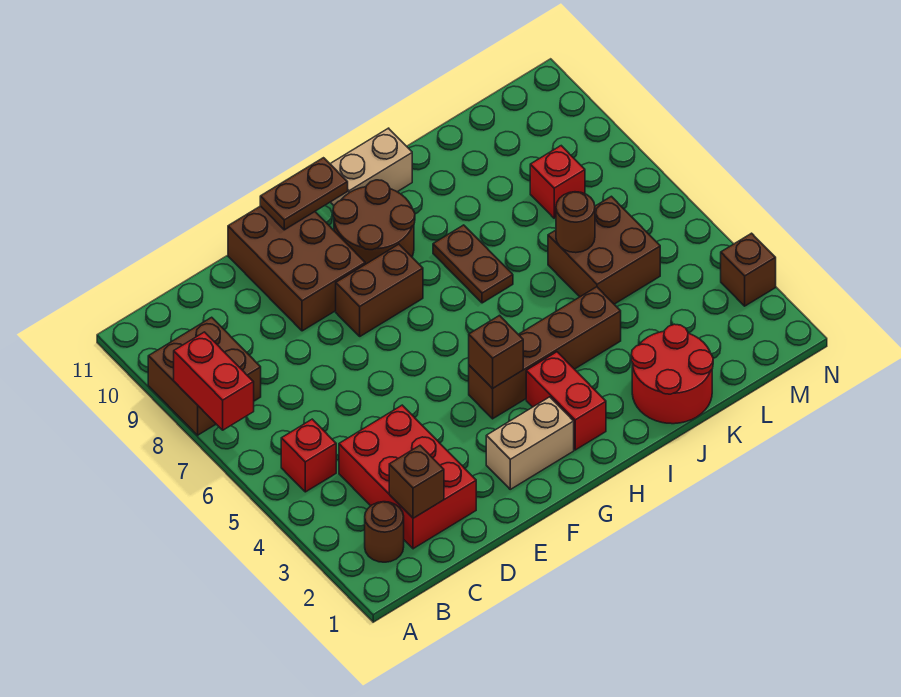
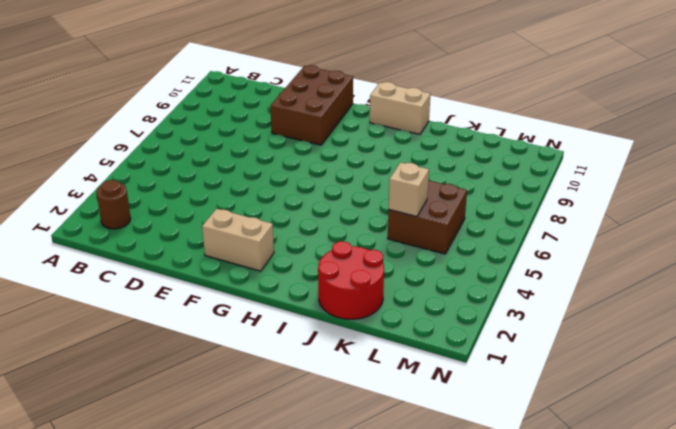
tan brick K5 level 2 -> none
none -> brown brick A8:B9 level 1
none -> red brick B5 level 1
none -> red brick C2:D4 level 1

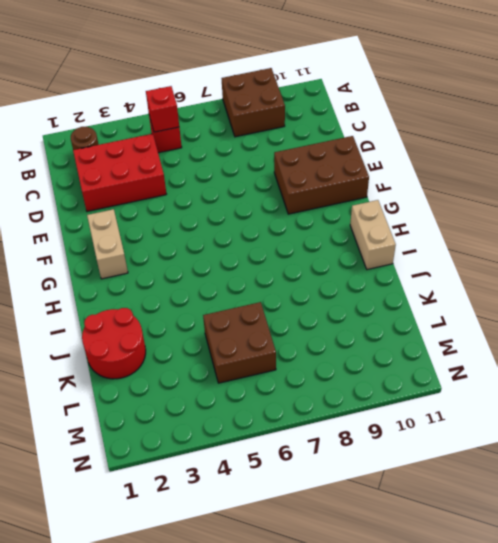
red brick B5 level 2 -> red brick L8 level 1
none -> brown brick F8:G8 level 1
none -> brown brick G4:J4 level 1
none -> brown round brick G9:H10 level 1

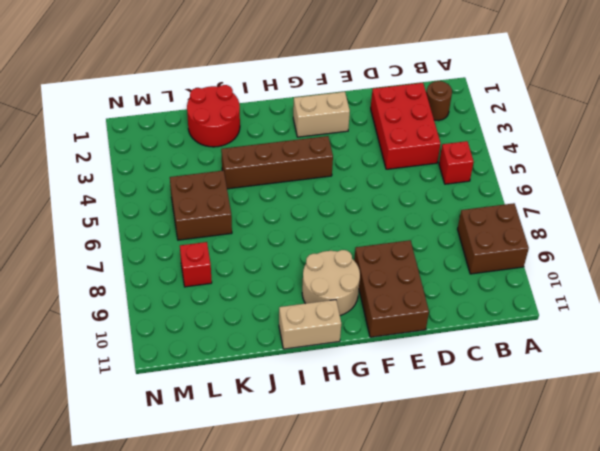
tan round brick G9:H10 level 1 -> brown round brick G9:H10 level 1
none -> brown brick F8:G8 level 1
none -> red brick H2:H3 level 1
none -> brown plate I7:I8 level 1

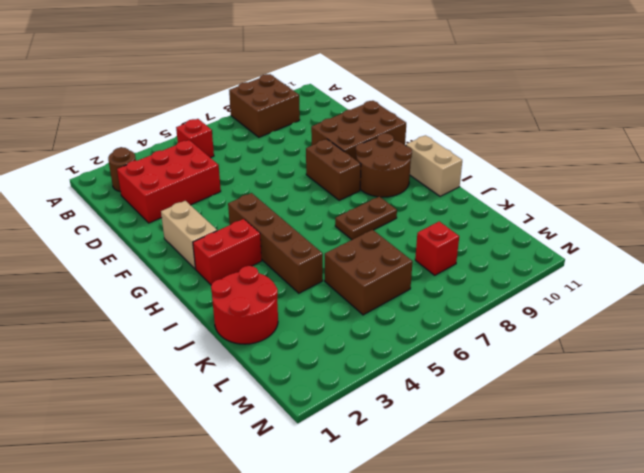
none -> brown brick N3 level 1
none -> red brick A7:A8 level 2
none -> brown brick C2 level 2

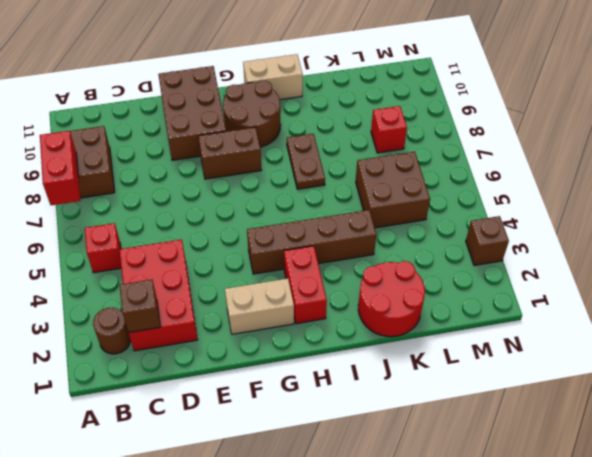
none -> brown plate F11:G11 level 2
none -> brown brick G4 level 2
none -> brown round brick K6 level 2

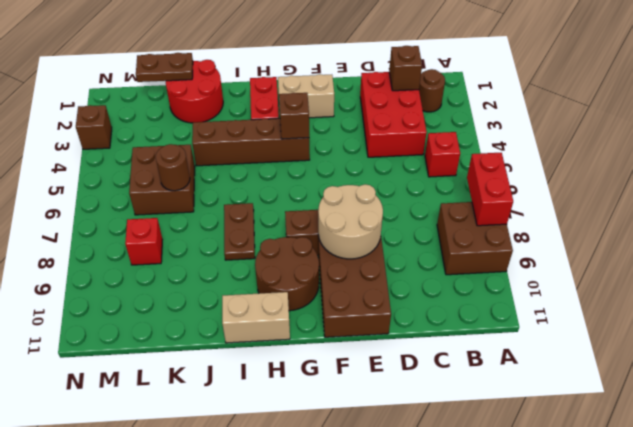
tan round brick E8:F9 level 2 -> none
brown plate K1:L1 level 2 -> brown plate F11:G11 level 2

